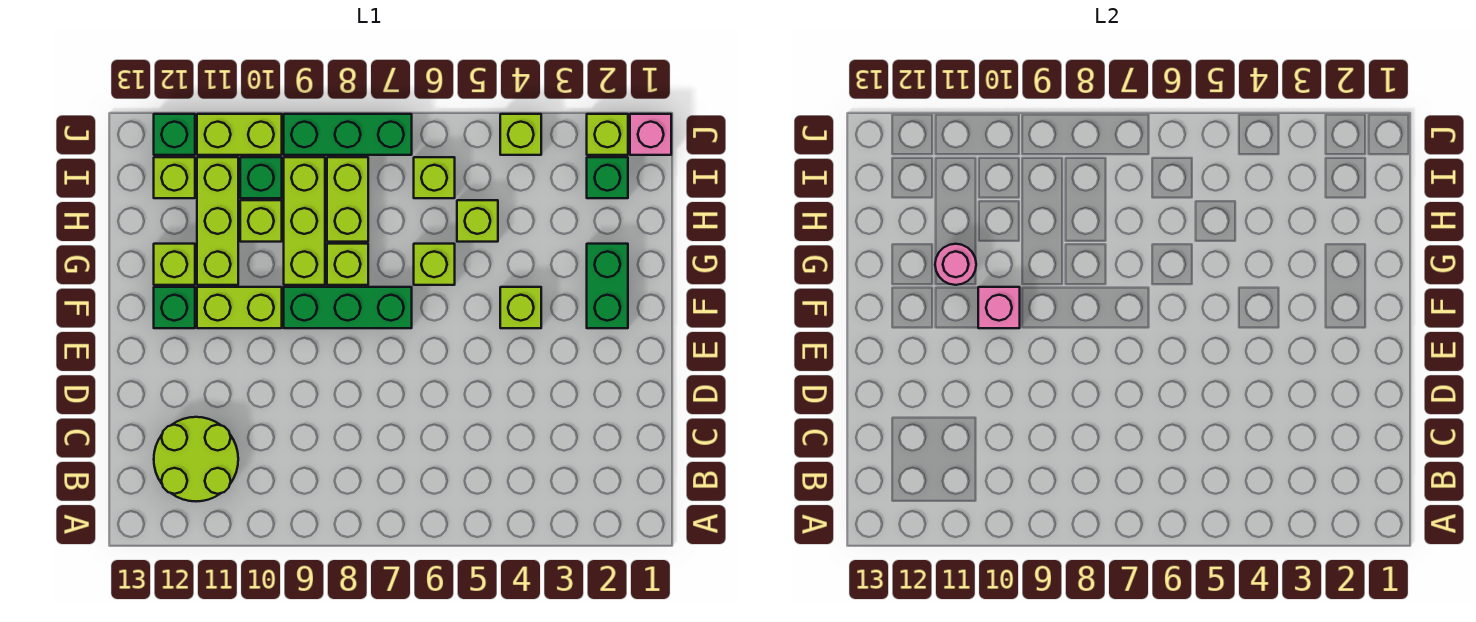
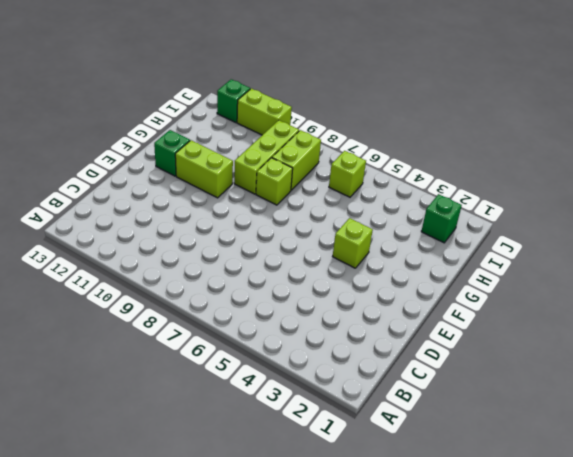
none -> lime round brick B11:C12 level 1
none -> green brick F2:G2 level 1
none -> green brick F7:F9 level 1

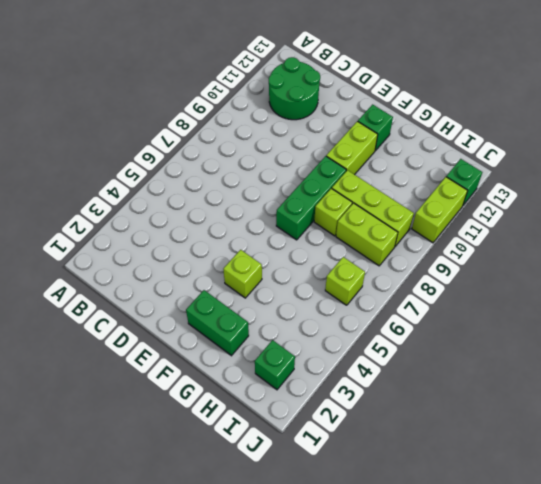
green round brick B11:C12 level 1 -> lime round brick B11:C12 level 1
none -> lime brick G6 level 1
none -> lime brick G11:I11 level 1
none -> lime brick G12 level 1

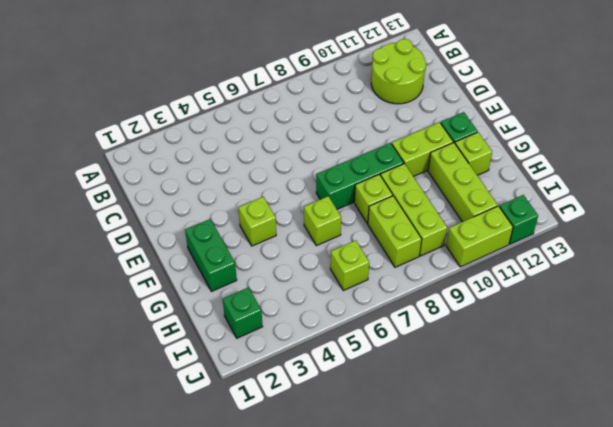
none -> lime brick H5 level 1
none -> lime brick H10 level 1
none -> green brick I10 level 1

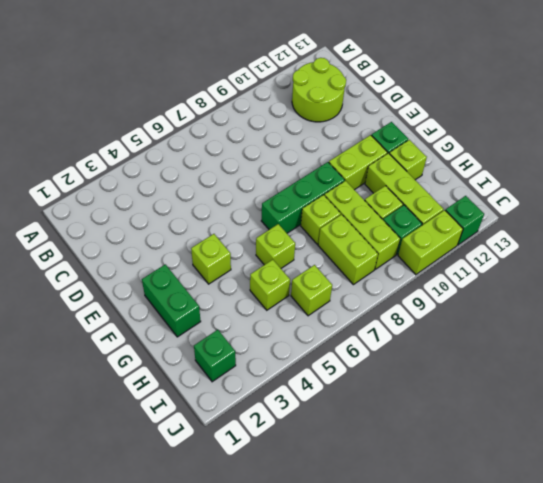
none -> lime brick I12 level 1
none -> pink brick J1 level 1
none -> lime brick J2 level 1

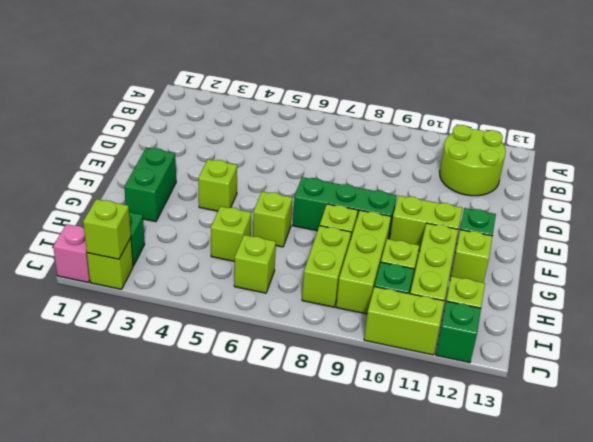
lime brick J2 level 2 -> lime brick J4 level 1
none -> green brick J7:J9 level 1
none -> pink brick F10 level 2
none -> pink round brick G11 level 2

